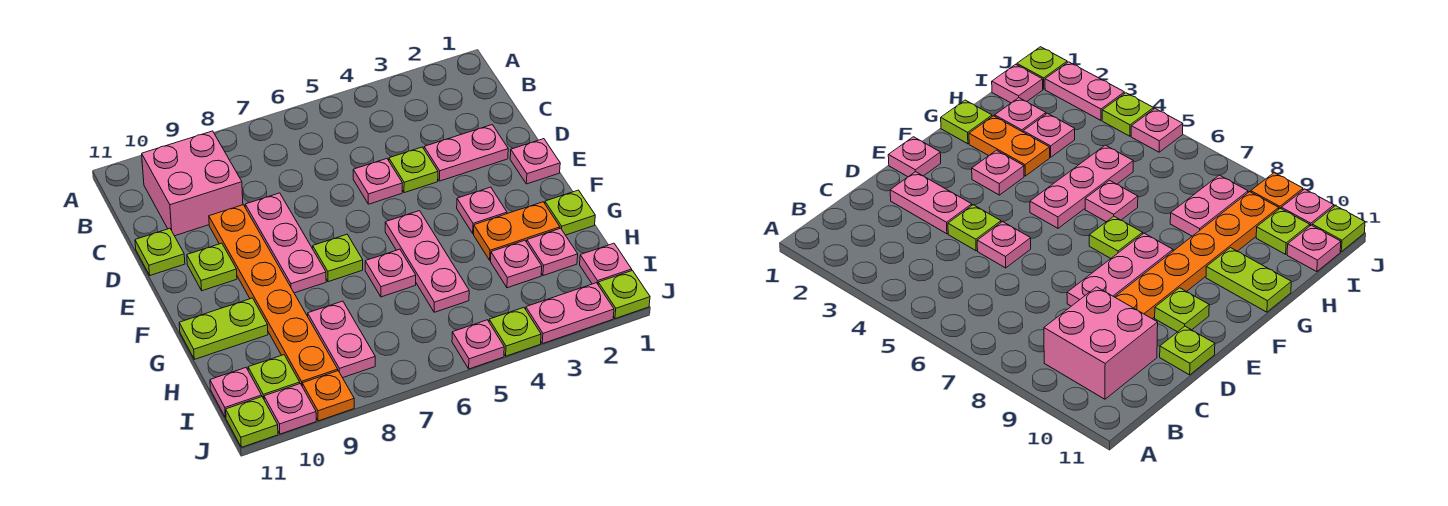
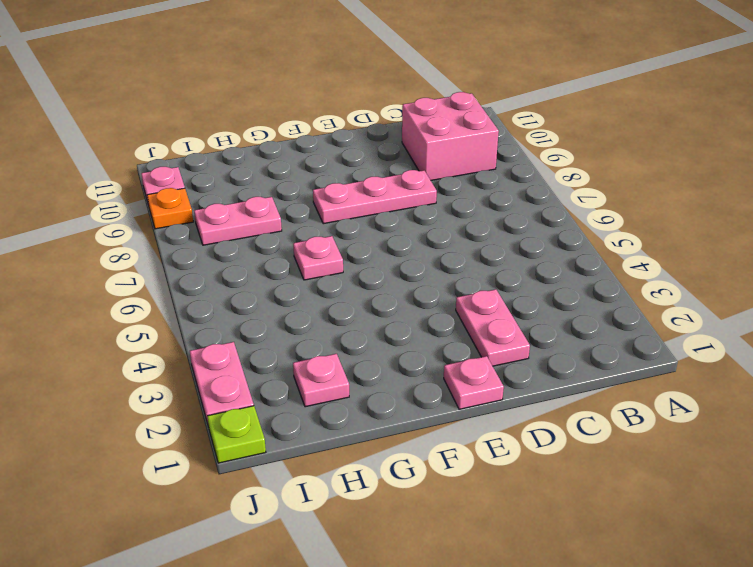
none -> lime plate D4 level 1
none -> pink plate D5 level 1
none -> orange plate D9:I9 level 1

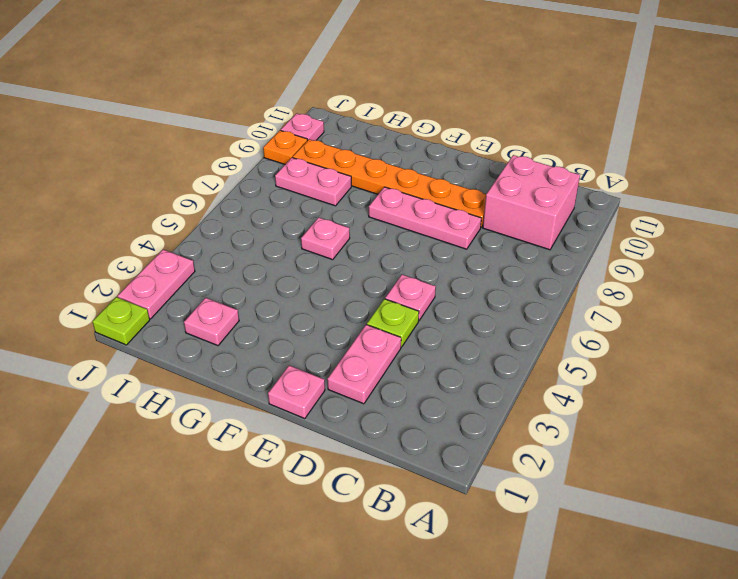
none -> lime plate D11 level 1
none -> lime plate E10 level 1
none -> pink plate F3 level 1

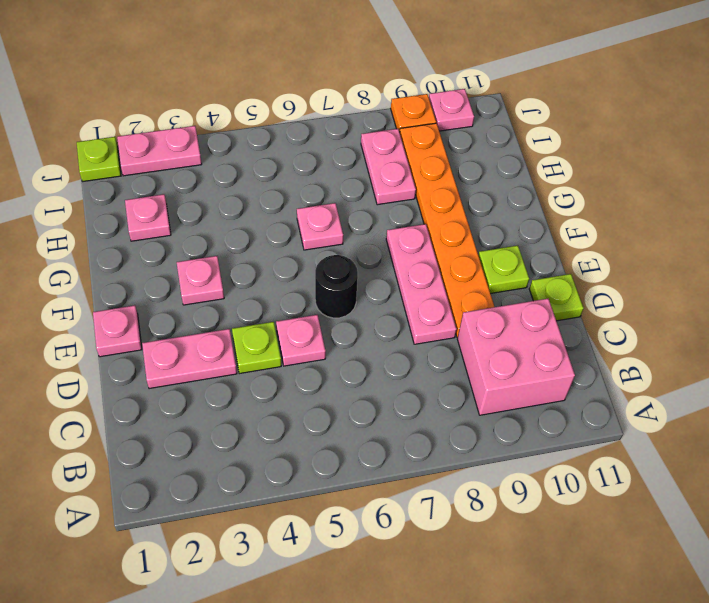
black round brick E6 level 1 -> none
none -> pink plate F5:H5 level 1
none -> lime plate F7 level 1
none -> lime plate G1 level 1

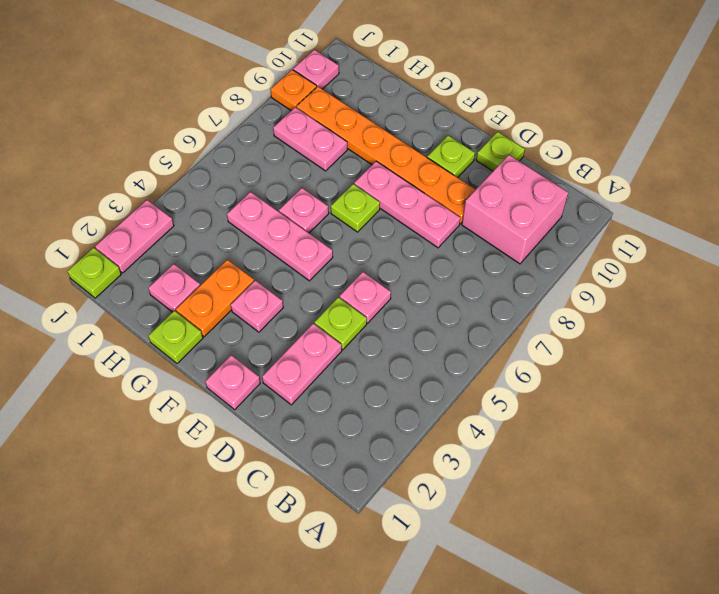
none -> lime plate G10:G11 level 1
none -> pink plate H3 level 1
none -> pink plate I1 level 1

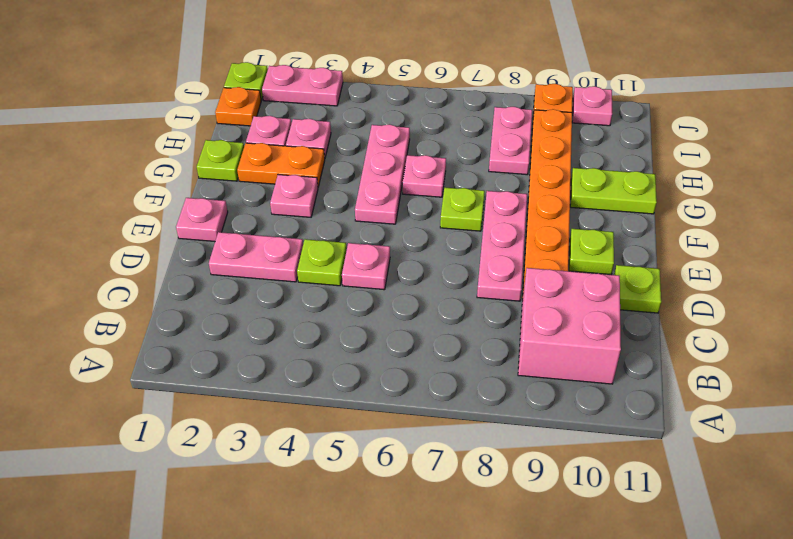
orange plate I1 level 1 -> pink plate I1 level 1
none -> lime plate I10 level 1
none -> pink plate I11 level 1
none -> lime plate J4 level 1

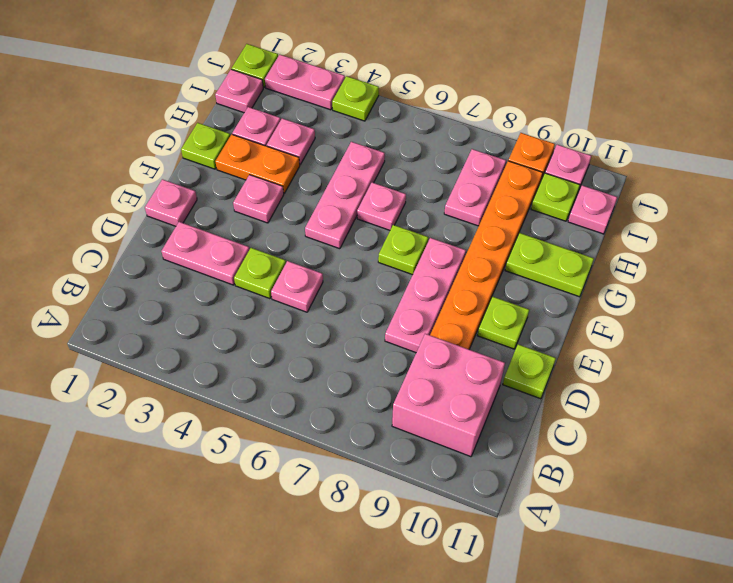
none -> pink plate J5 level 1
none -> lime plate J11 level 1

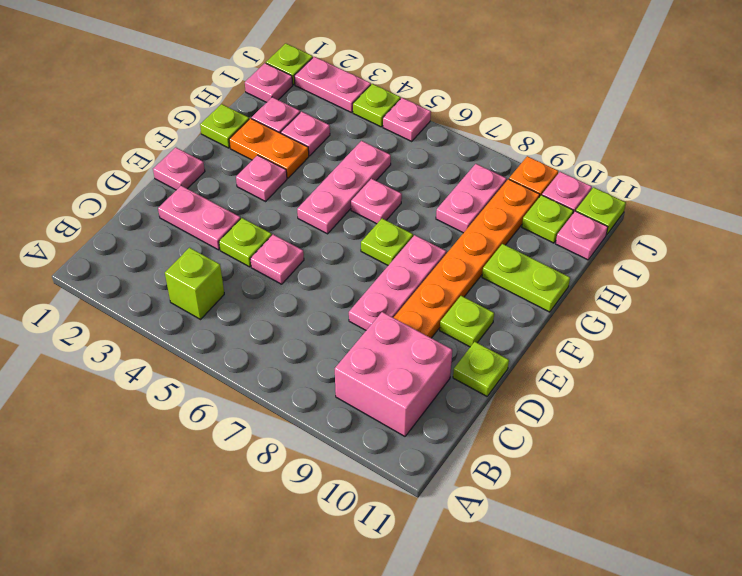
lime brick B4 level 1 -> none

